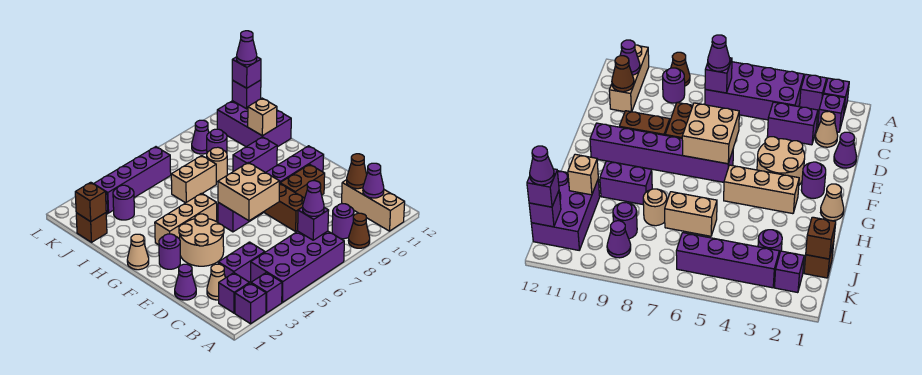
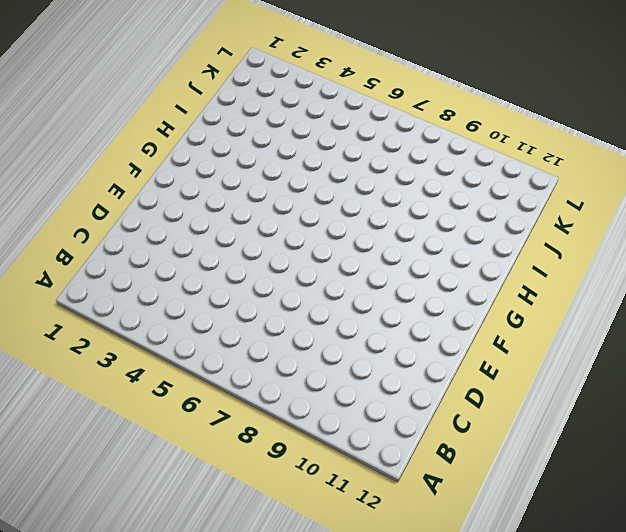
none -> purple brick A2 level 1
none -> purple brick A3 level 1
none -> purple brick A4:B7 level 1
none -> brown cone A9 level 1

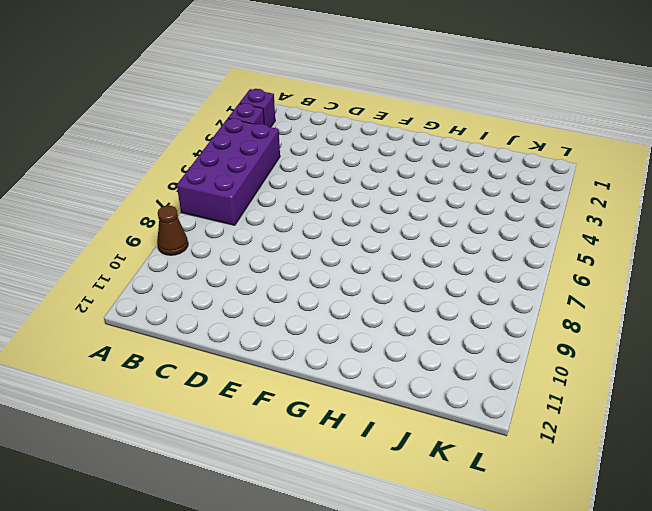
none -> tan brick A11:C11 level 1
none -> purple brick B2 level 1
none -> purple round brick B9 level 1
none -> tan cone C2 level 1

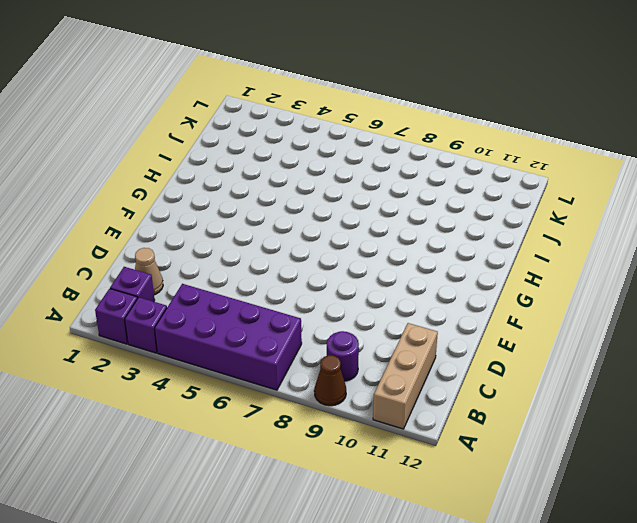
none -> purple brick C3:C4 level 1
none -> purple cone D1 level 1
none -> brown brick D8:E8 level 1
none -> tan round brick E3:F4 level 1

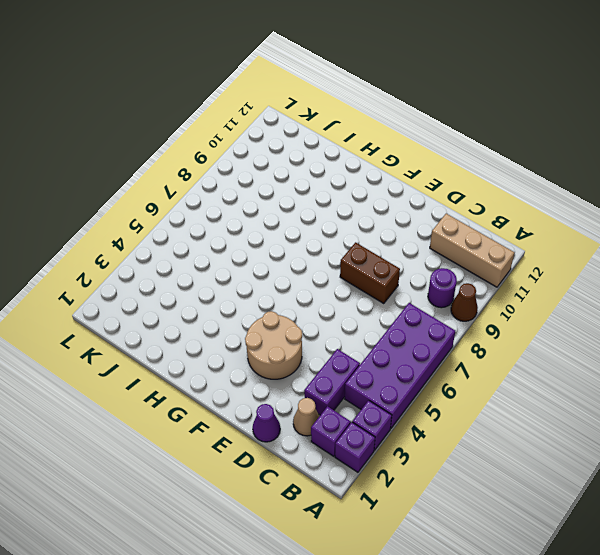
none -> brown brick E9:E10 level 1
none -> purple round brick F2 level 1
none -> purple brick F6:F11 level 1
none -> tan cone G1 level 1

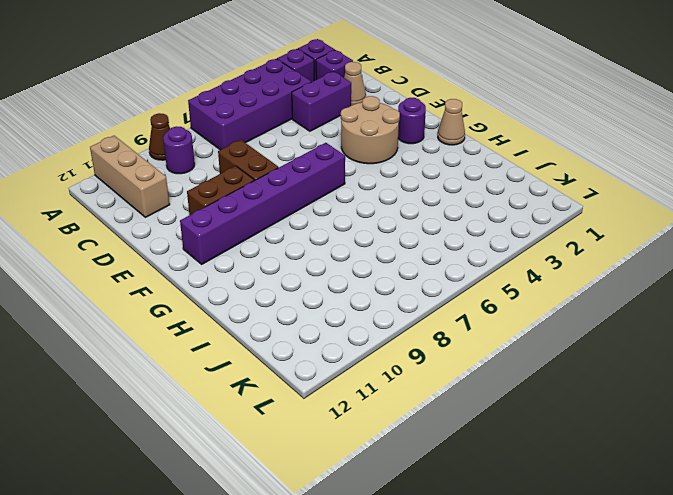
none -> purple cone D1 level 1
none -> tan brick G3:G5 level 1
none -> purple brick H9:H10 level 1
none -> tan brick I6:I7 level 1

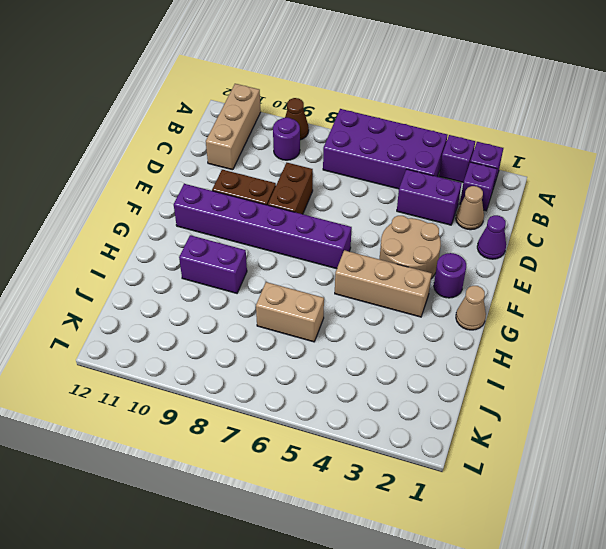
none -> tan round brick I8 level 1
none -> purple brick I11:K12 level 1
none -> brown brick J1 level 1
none -> purple round brick J3 level 1

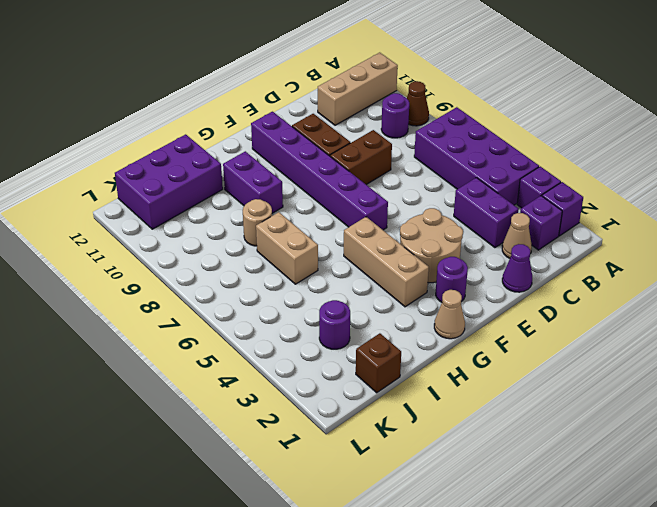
none -> purple round brick J9 level 1
none -> purple brick K2 level 1
none -> purple brick K3:K6 level 1
none -> purple cone K9 level 1

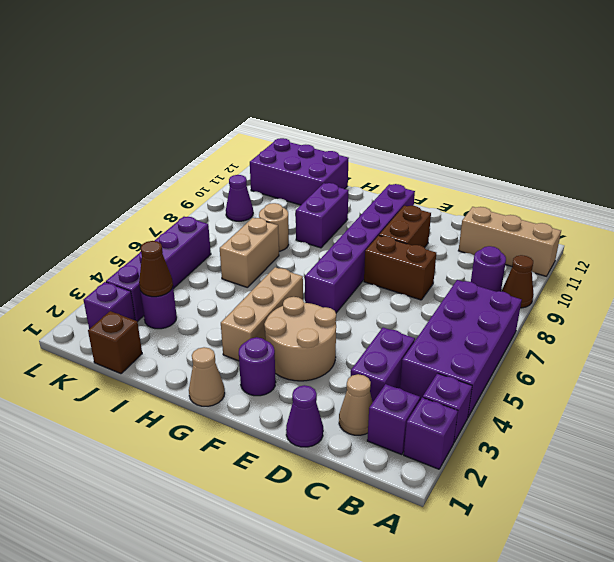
brown cone J3 level 2 -> brown cone C11 level 2
none -> purple round brick J9 level 1
none -> purple brick B7 level 2
none -> purple cone B11 level 2
none -> tan brick E6:F7 level 2

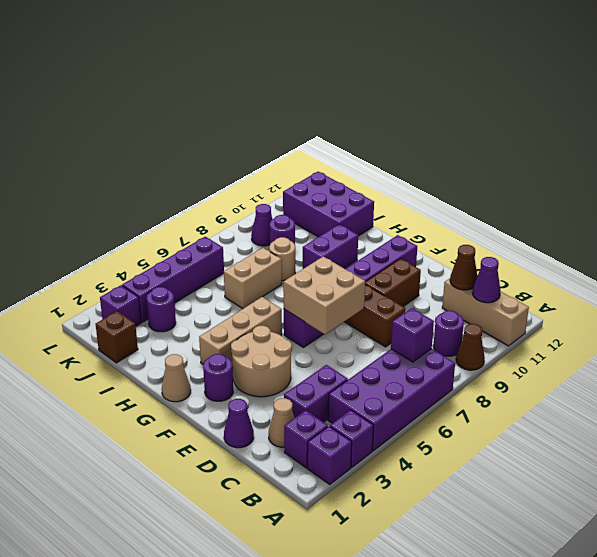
none -> tan brick I11 level 2
none -> brown brick J1 level 2
none -> purple brick K12 level 2
none -> purple cone B7 level 3

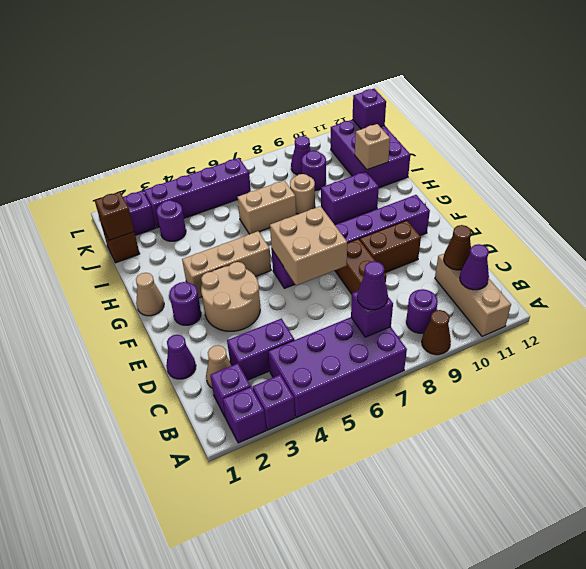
none -> purple brick K12 level 3
none -> purple cone K12 level 4

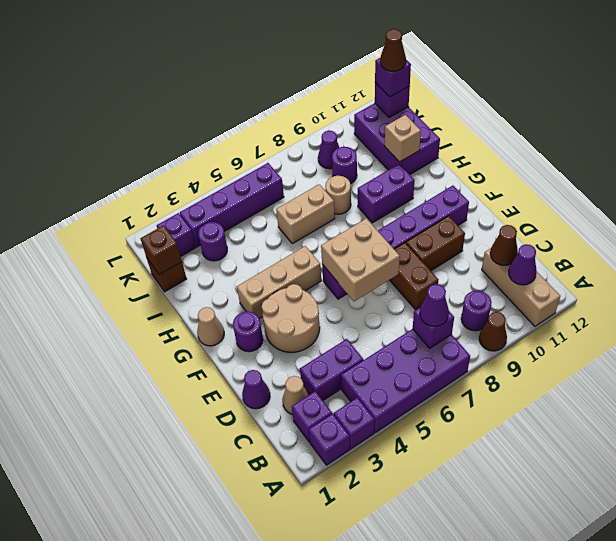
brown cone K12 level 4 -> purple cone K12 level 4

